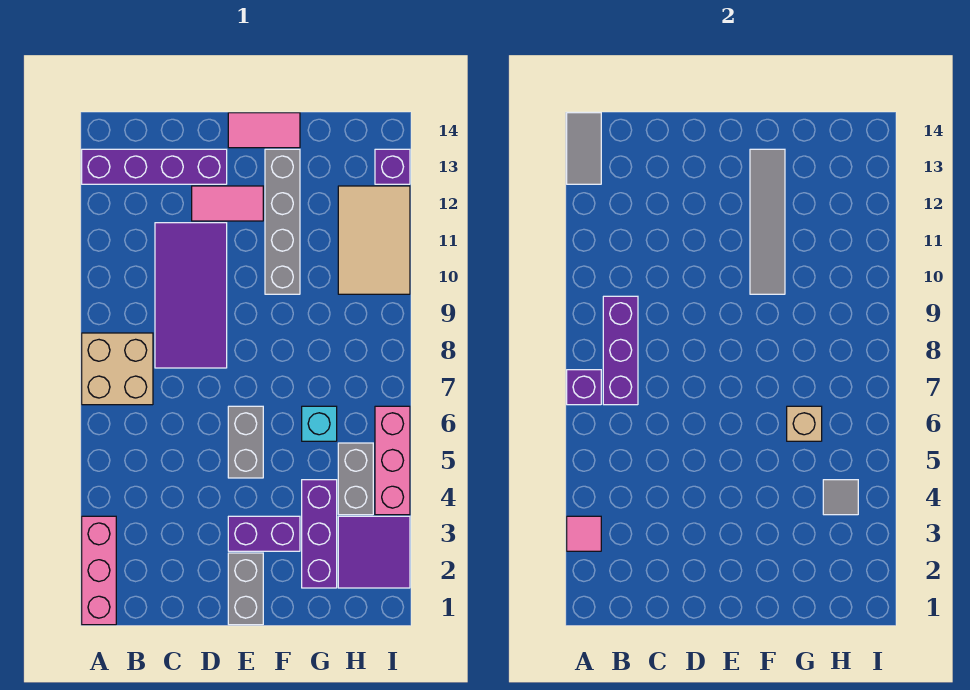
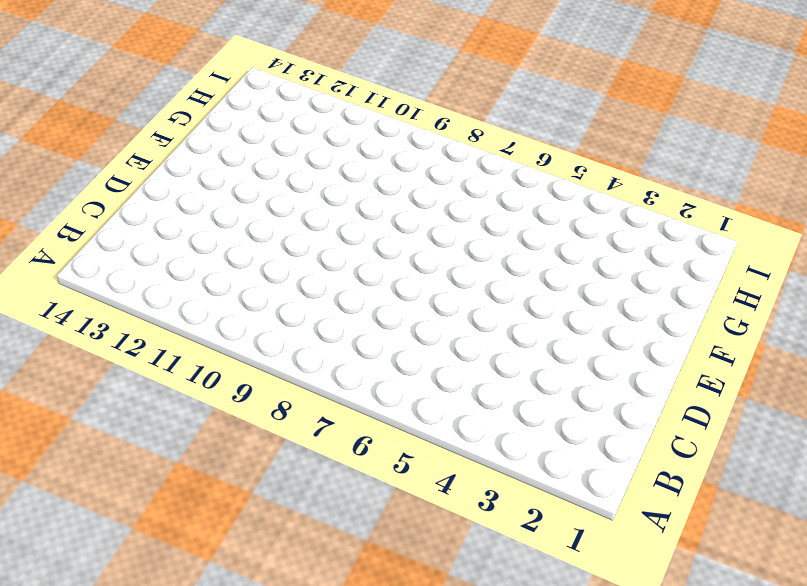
none -> pink brick A1:A3 level 1
none -> tan brick A7:B8 level 1
none -> purple brick A13:D13 level 1

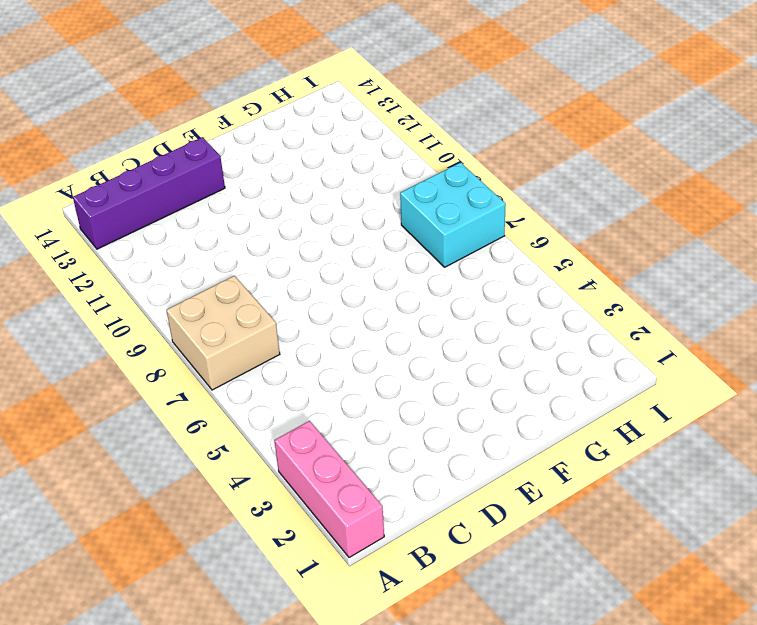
cyan brick H7:I8 level 1 -> none
none -> purple tile C8:D11 level 1
none -> pink tile D12:E12 level 1
none -> grey brick E1:E2 level 1

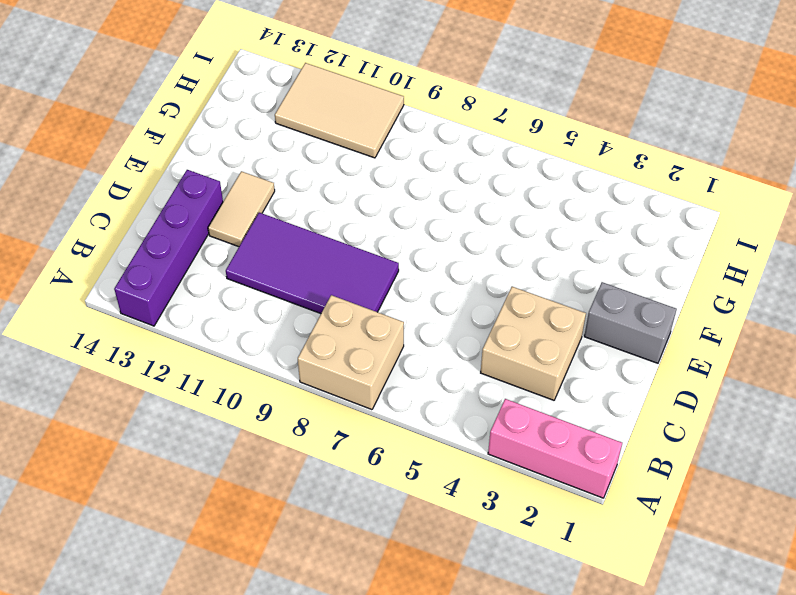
tan brick C3:D4 level 1 -> none
tan tile D12:E12 level 1 -> pink tile D12:E12 level 1
none -> purple brick E3:F3 level 1
none -> grey brick E5:E6 level 1
none -> pink tile E14:F14 level 1

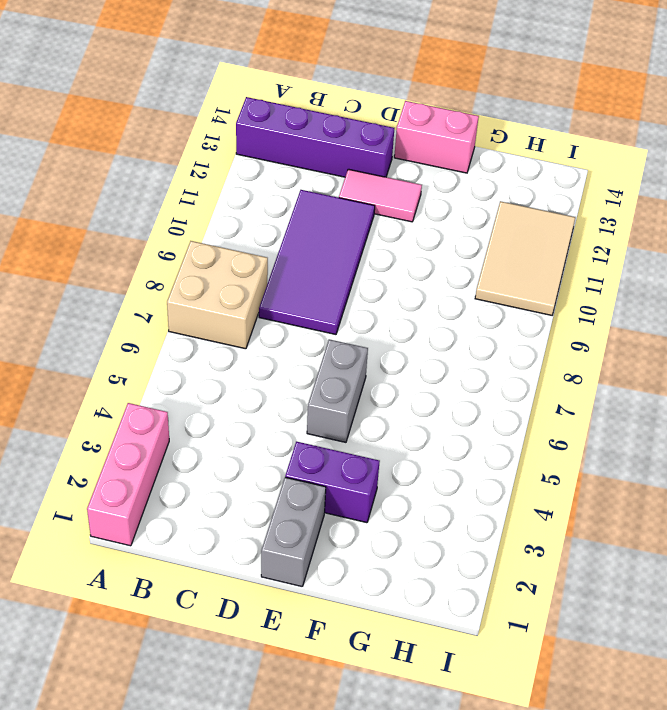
pink brick E14:F14 level 1 -> pink tile E14:F14 level 1
none -> grey brick F10:F13 level 1
none -> purple brick G2:G4 level 1
none -> cyan brick G6 level 1

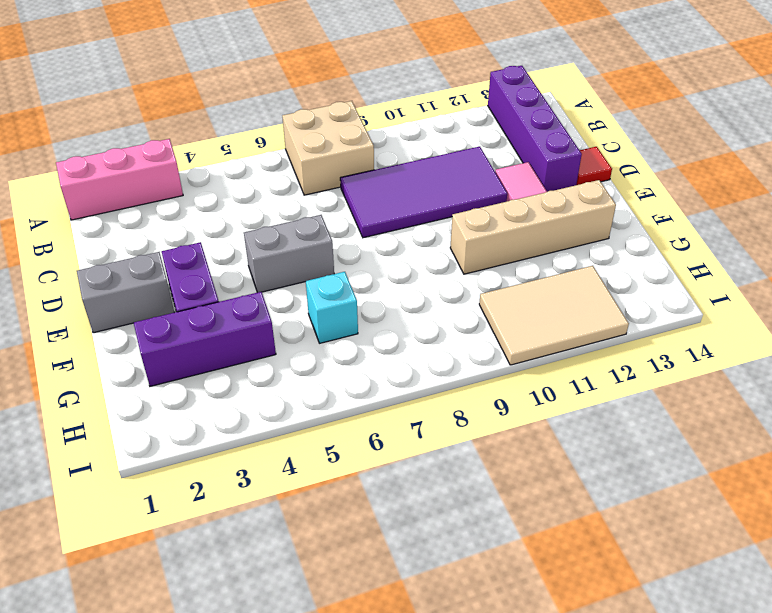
red tile D14 level 1 -> none
tan brick F10:F13 level 1 -> grey brick F10:F13 level 1
none -> pink tile E14:F14 level 1
none -> purple tile H2:I3 level 1
none -> grey brick H4:H5 level 1

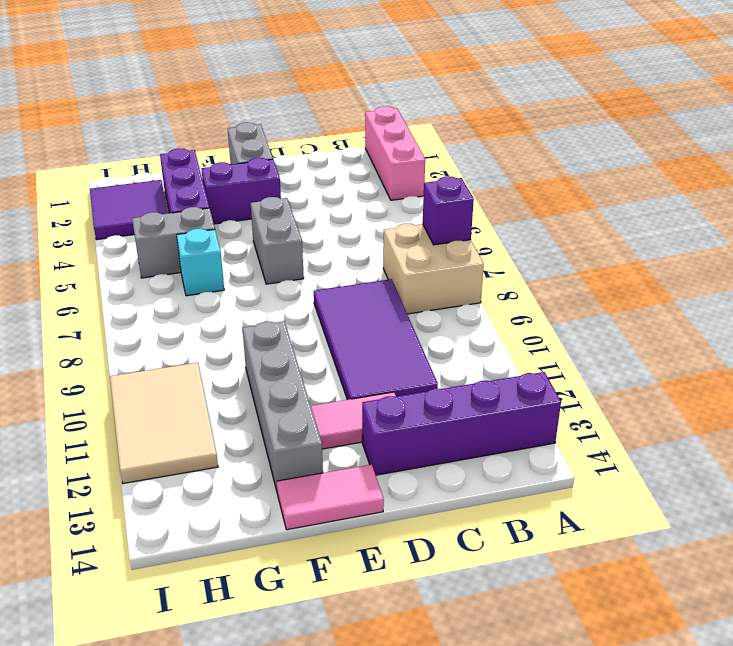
grey brick G5:H5 level 1 -> grey brick H4:H5 level 1
none -> pink brick I4:I6 level 1
none -> purple brick I13 level 1
none -> pink tile A3 level 2

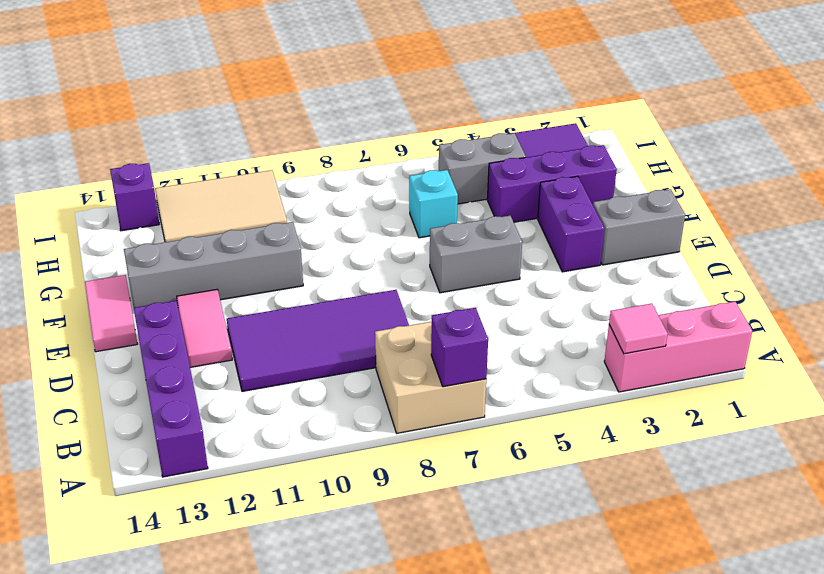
none -> pink brick I4:I6 level 1
none -> grey tile A13:A14 level 2
none -> purple brick B7:B9 level 2

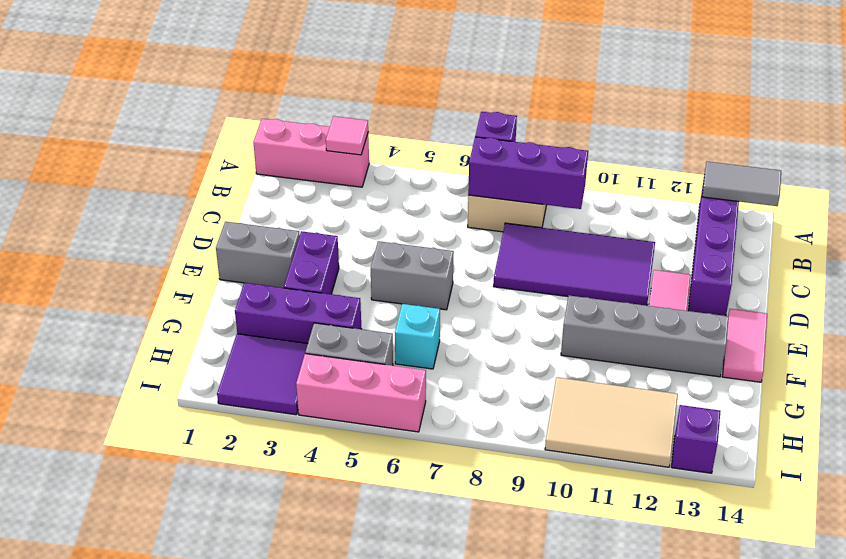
none -> grey tile F10:F13 level 2
none -> tan brick G6 level 2
none -> grey tile H4 level 2

